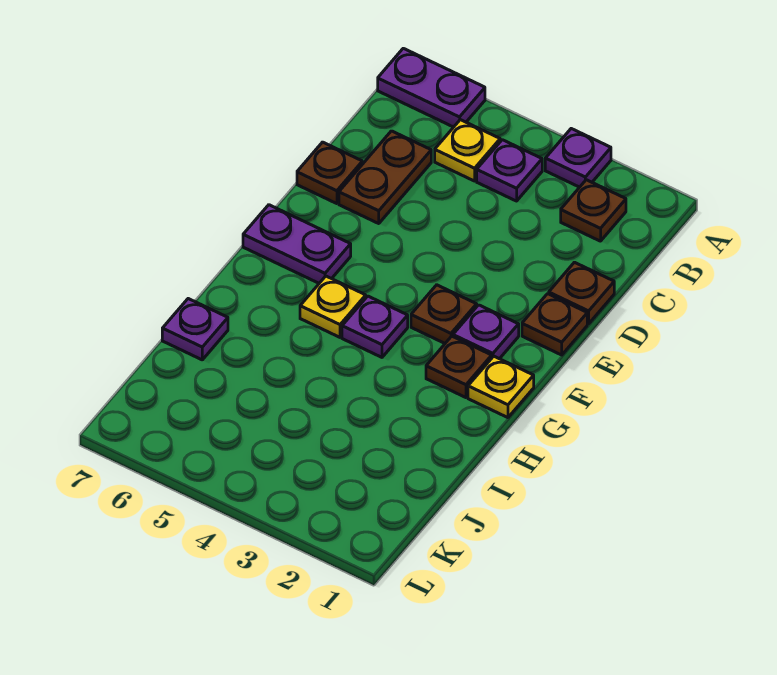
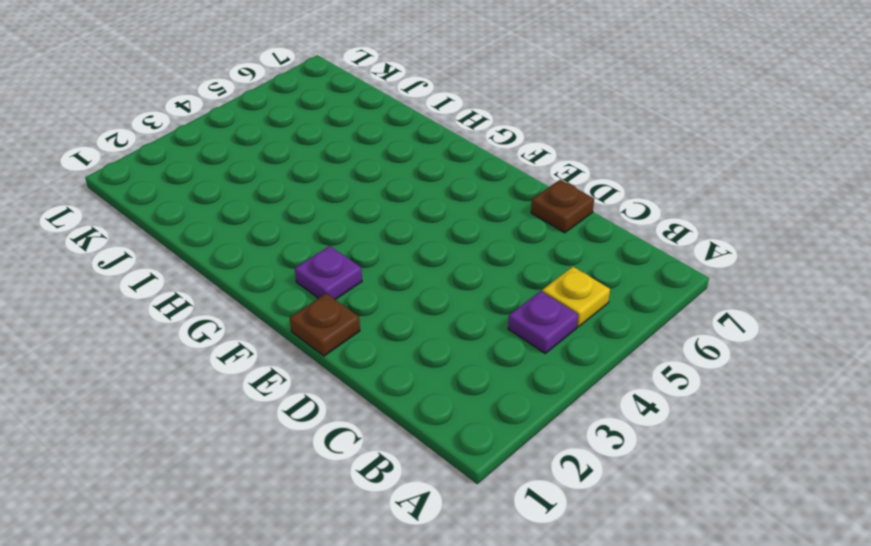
none -> purple plate A3 level 1
none -> purple plate A6:A7 level 1
none -> brown plate B2 level 1

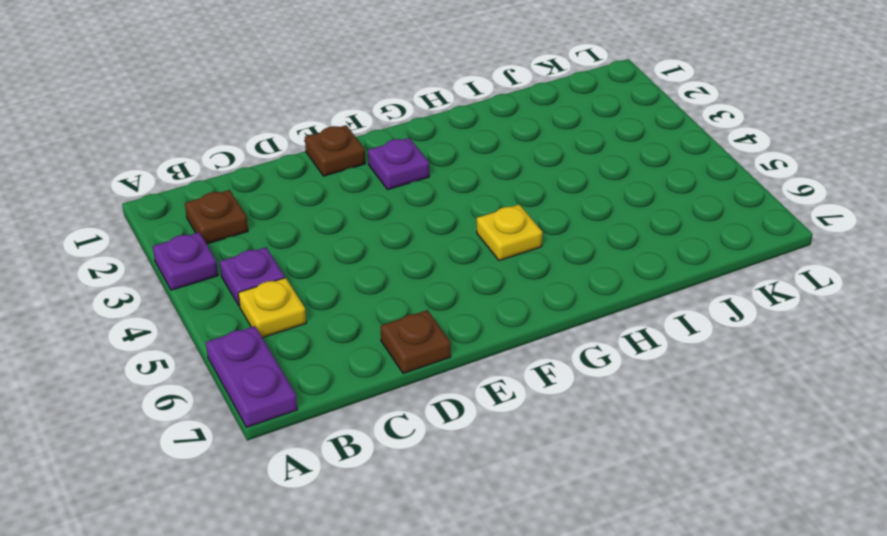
none -> brown plate C6:D6 level 1
none -> brown plate D1 level 1
none -> brown plate F3 level 1

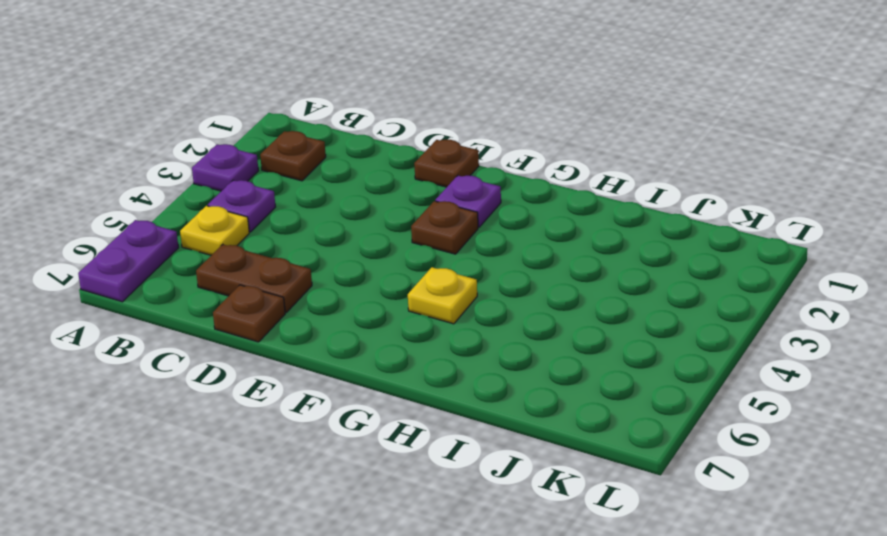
none -> brown plate D1 level 1
none -> purple plate F6:F7 level 1
none -> yellow plate G1 level 1

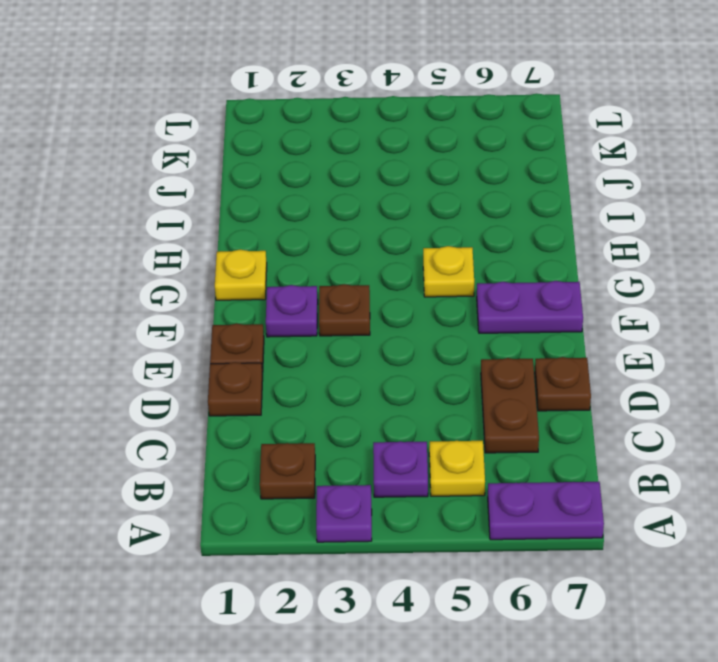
none -> brown plate G2 level 1
none -> purple plate G4 level 1
none -> purple plate I7 level 1

